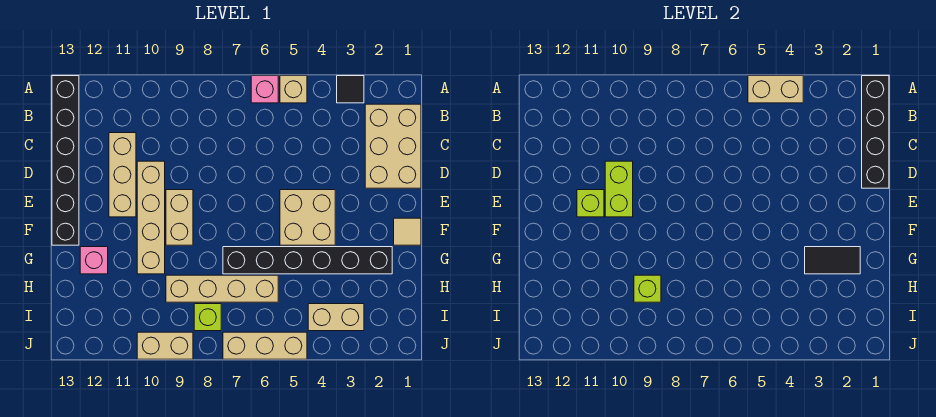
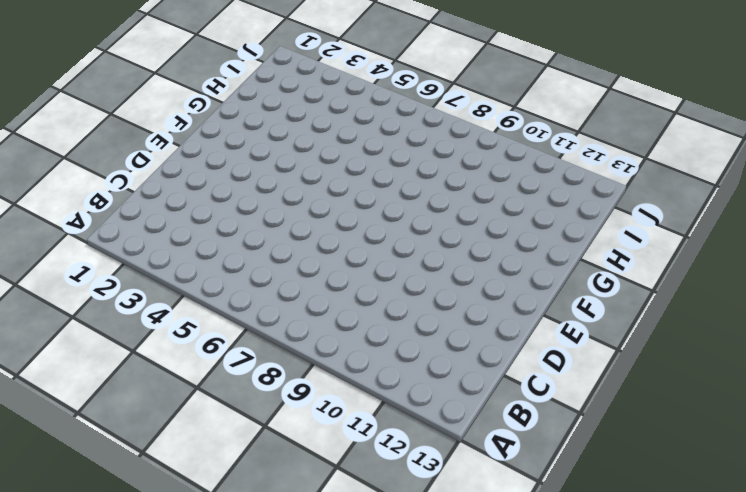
none -> black tile A3 level 1
none -> tan brick A5 level 1
none -> pink brick A6 level 1

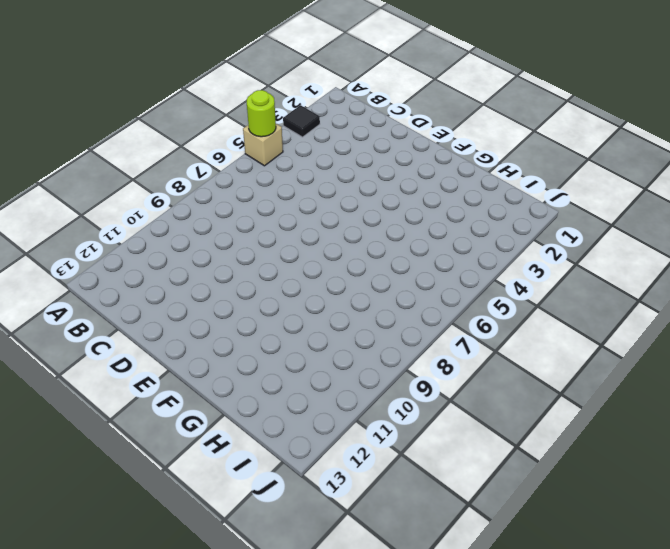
lime round brick A5 level 2 -> tan brick A4:A5 level 2
none -> pink brick A6 level 1
none -> black brick A13:F13 level 1
none -> tan brick B1:D2 level 1

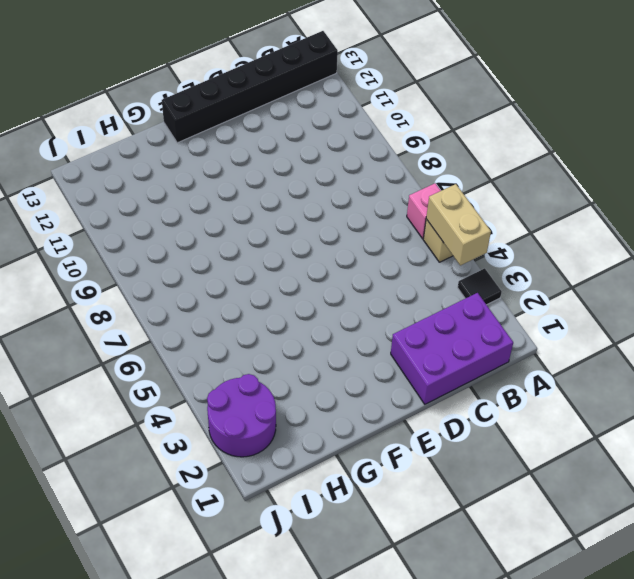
purple brick B1:D2 level 1 -> tan brick B1:D2 level 1
purple round brick I2:J3 level 1 -> tan brick I3:I4 level 1
none -> tan brick C11:E11 level 1
none -> tan brick D10:G10 level 1
none -> tan brick E4:F5 level 1

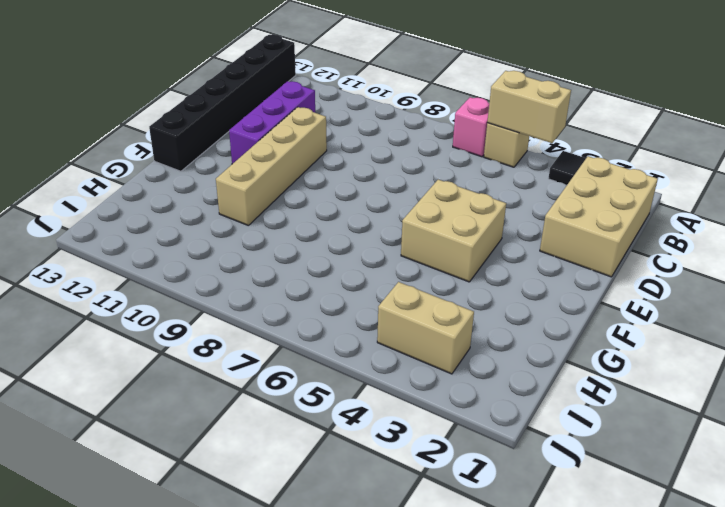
purple brick C11:E11 level 1 -> tan brick C11:E11 level 1
none -> tan brick E9:F9 level 1
none -> tan tile F1 level 1
none -> black brick G2:G7 level 1

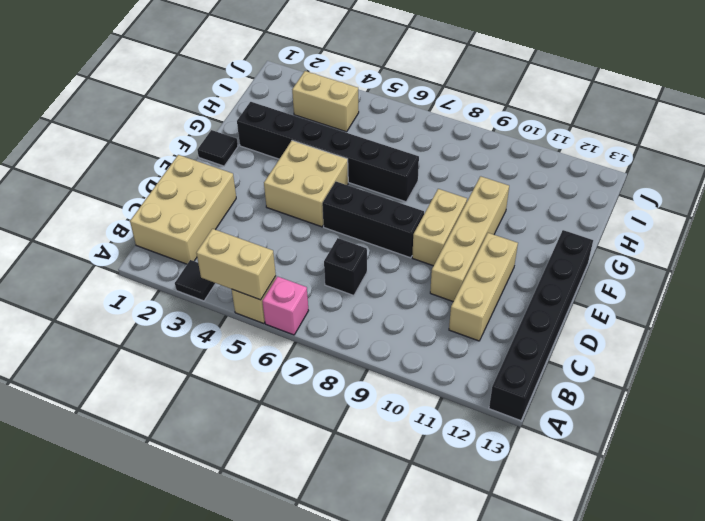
black brick C7 level 1 -> none
black brick E6:E8 level 1 -> none
black tile F1 level 1 -> tan tile F1 level 1
none -> pink brick G12 level 1
none -> tan brick H6:H9 level 1
none -> lime brick I8 level 1

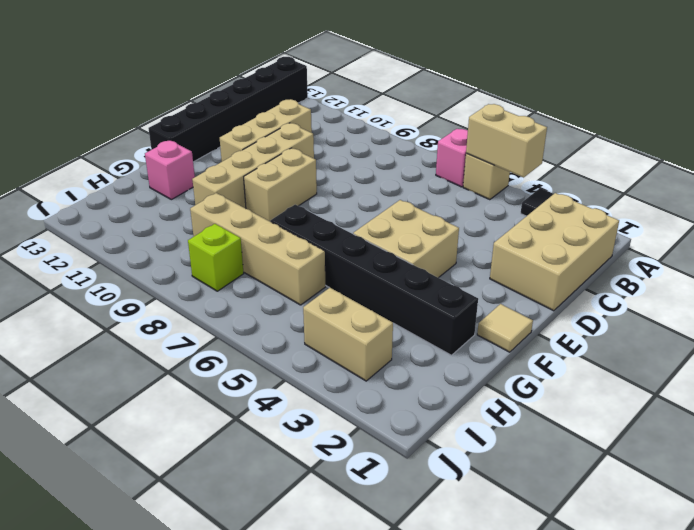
none -> tan brick J5:J7 level 1
none -> tan brick J9:J10 level 1
none -> black brick A1:D1 level 2

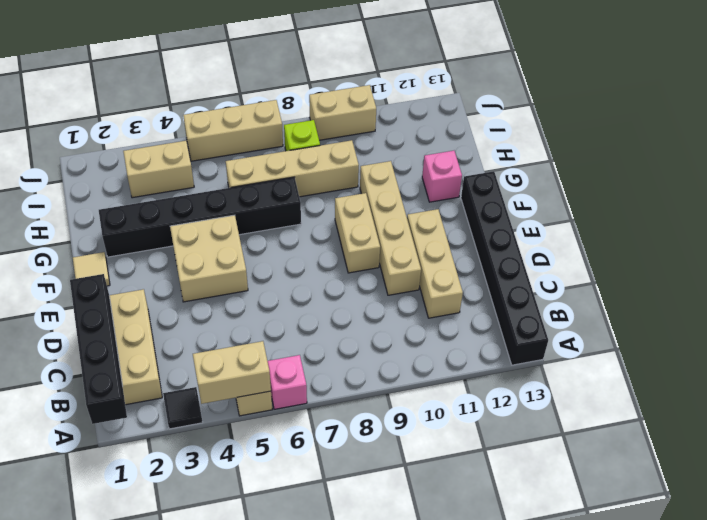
none -> lime brick D10:E10 level 2
none -> lime brick E11 level 2
none -> black tile G2:G3 level 2

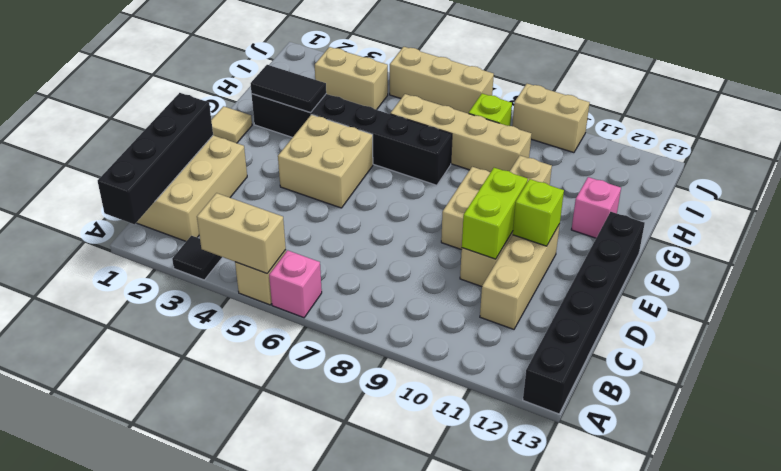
none -> lime brick H9 level 2

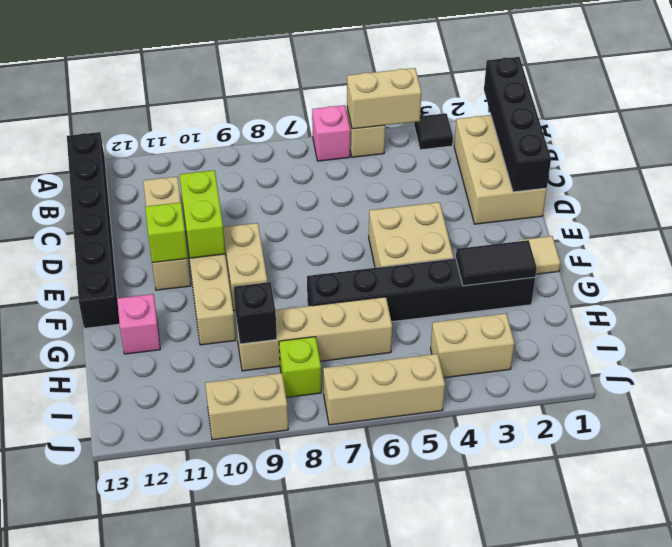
black brick H9 level 2 -> lime brick H9 level 2

